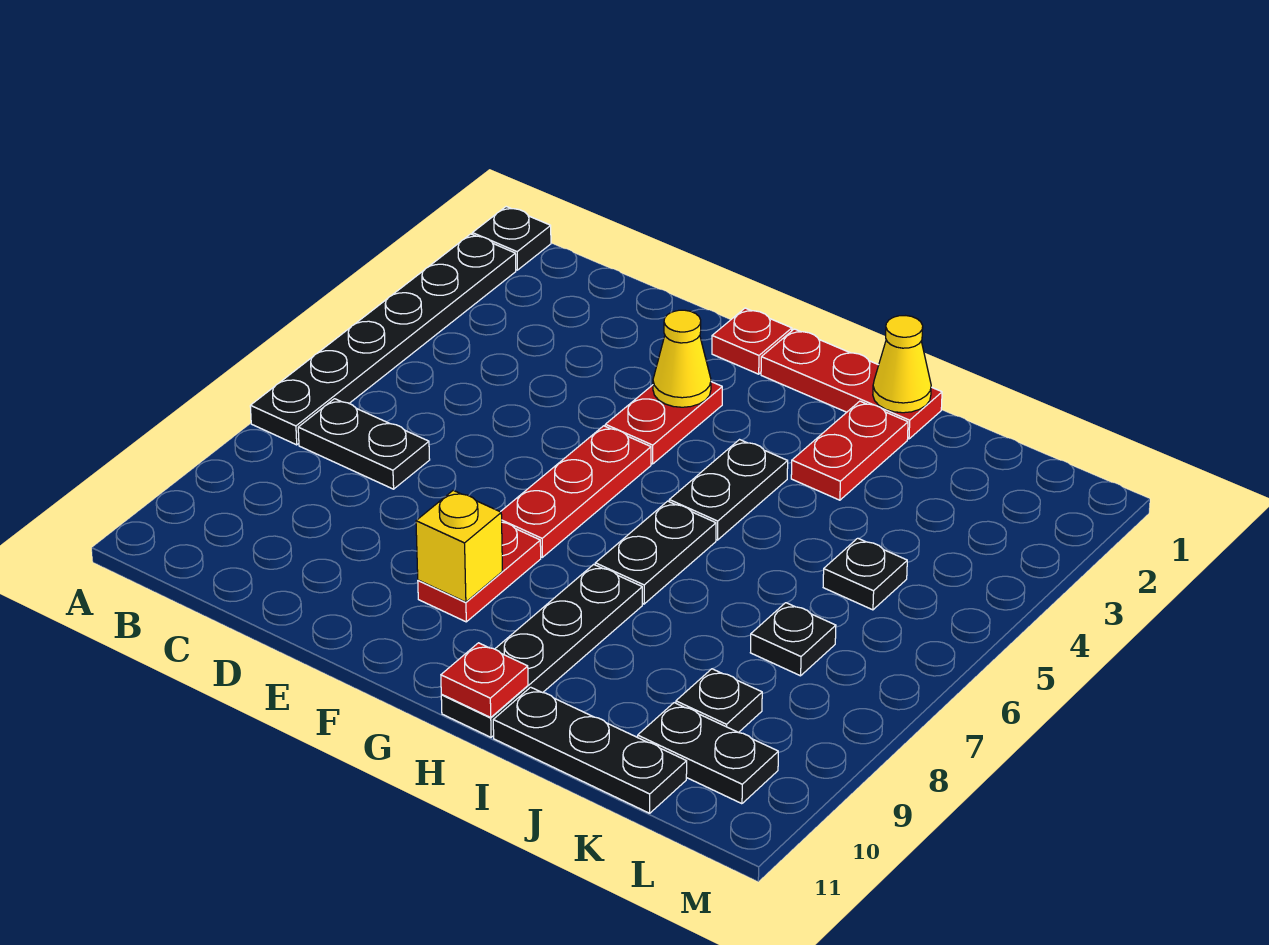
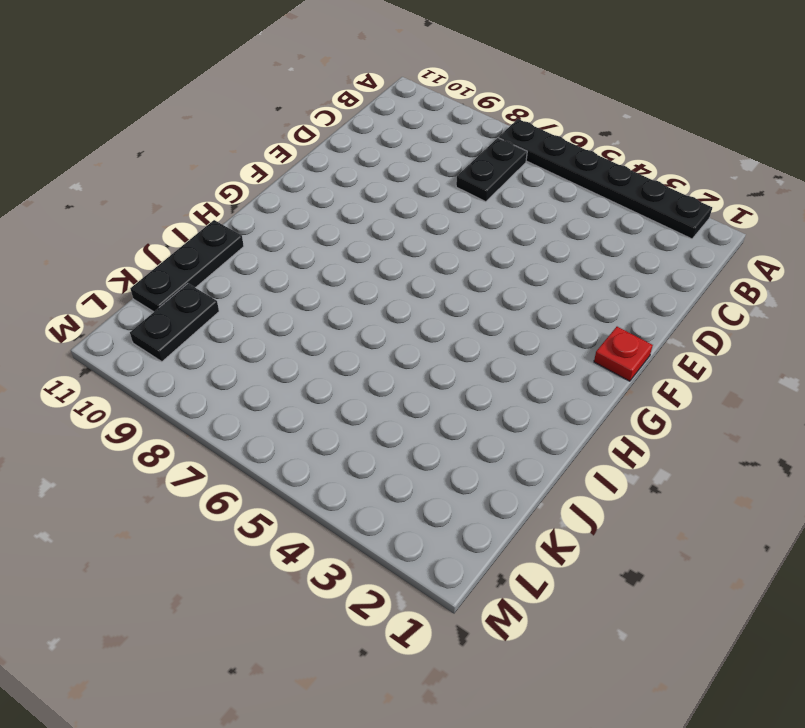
none -> black plate A1 level 1
none -> red plate F3:F4 level 1
none -> red plate F5:F7 level 1

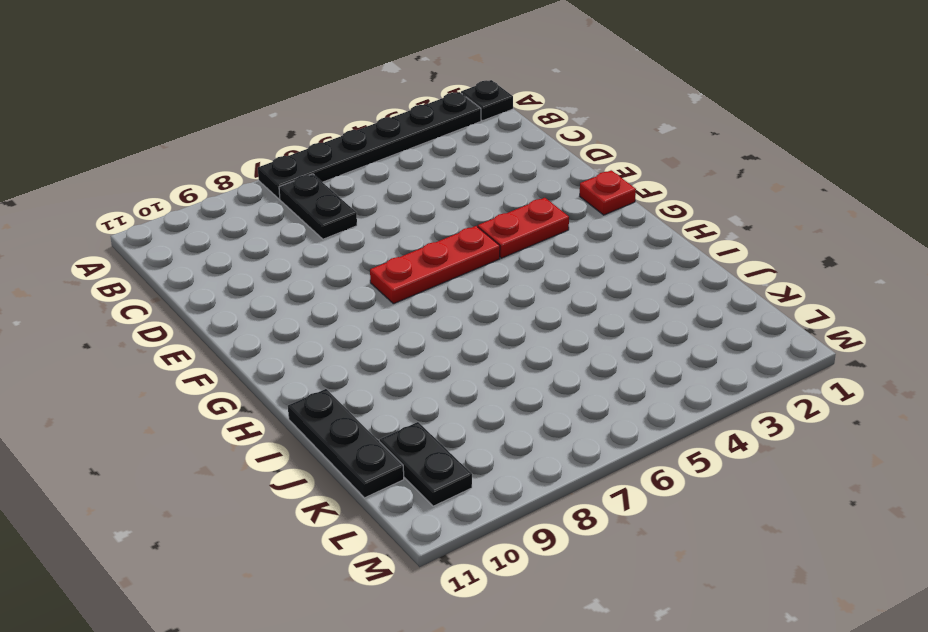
none -> red plate F8:F9 level 1
none -> red plate G1:I1 level 1
none -> black plate H4:H5 level 1

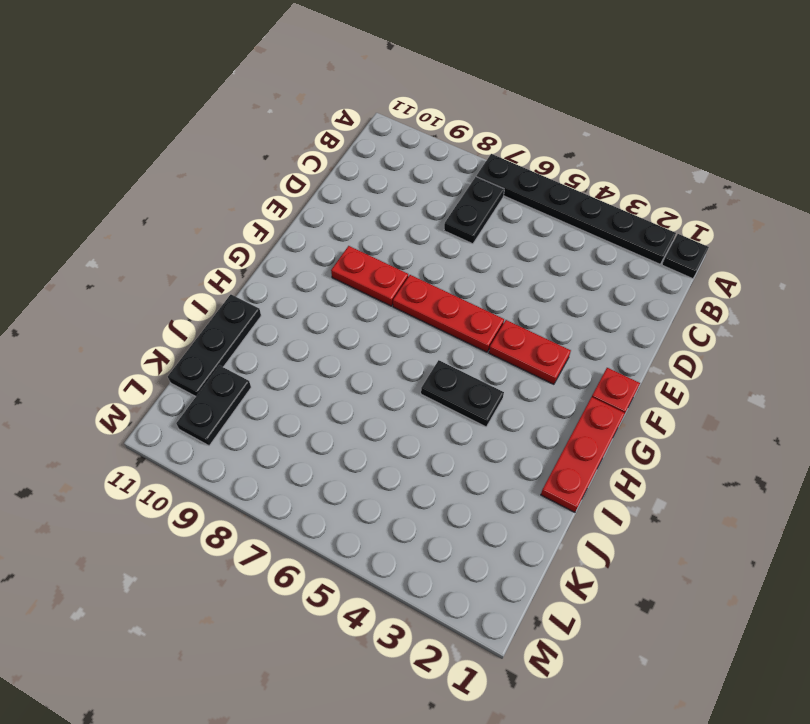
none -> black plate H6:H7 level 1
none -> black plate H8:H11 level 1
none -> red plate I2:I3 level 1

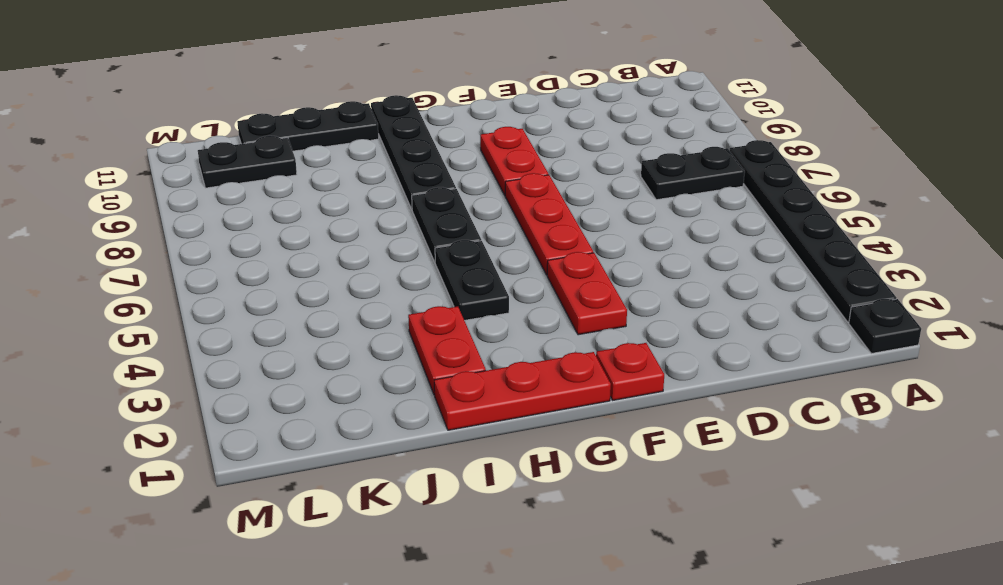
none -> black plate K5 level 1
none -> black plate K7 level 1
none -> black plate K9 level 1

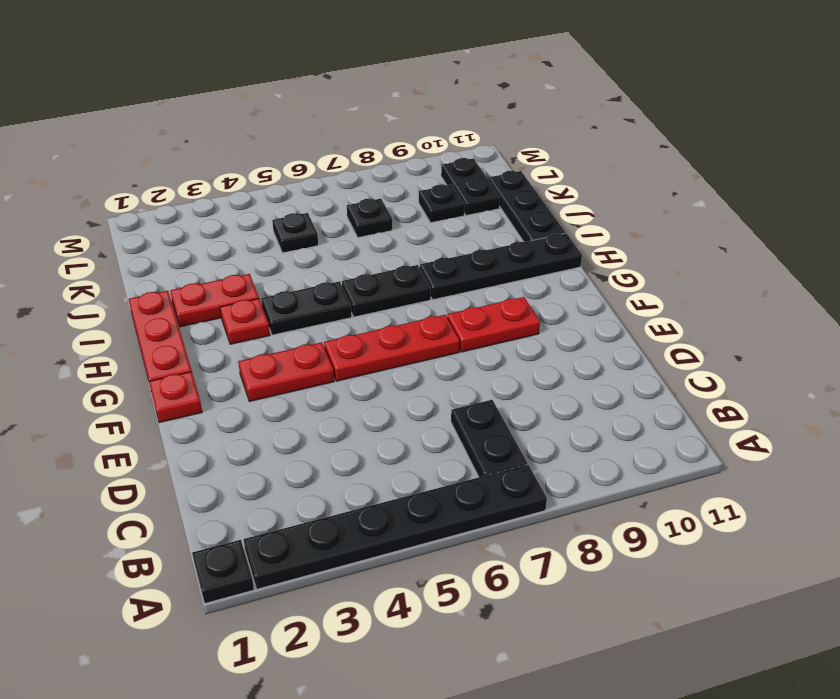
red plate H3 level 1 -> red plate H11 level 2
none -> yellow cone F3 level 2
none -> yellow brick F9 level 2
none -> yellow cone I1 level 2

